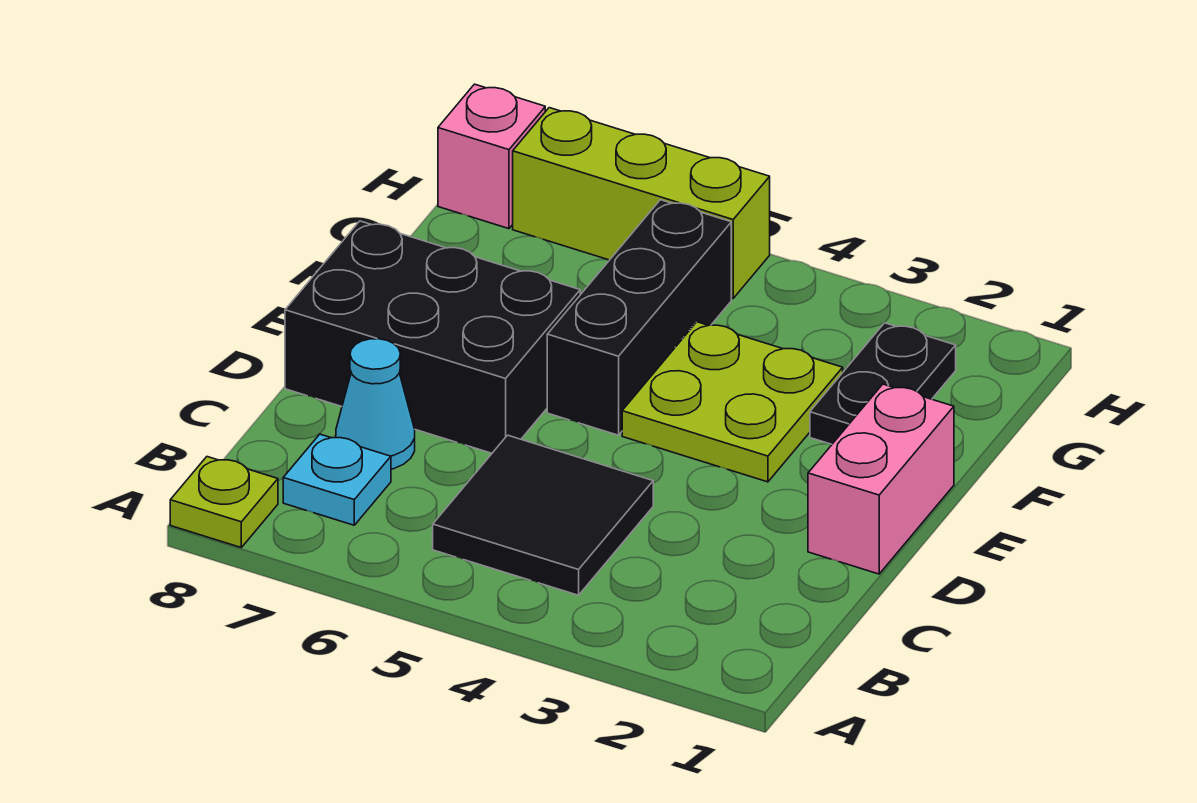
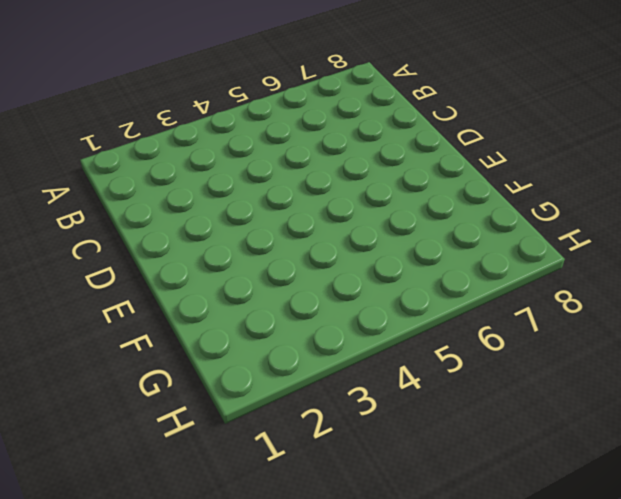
none -> lime plate A8 level 1
none -> black tile B4:C5 level 1

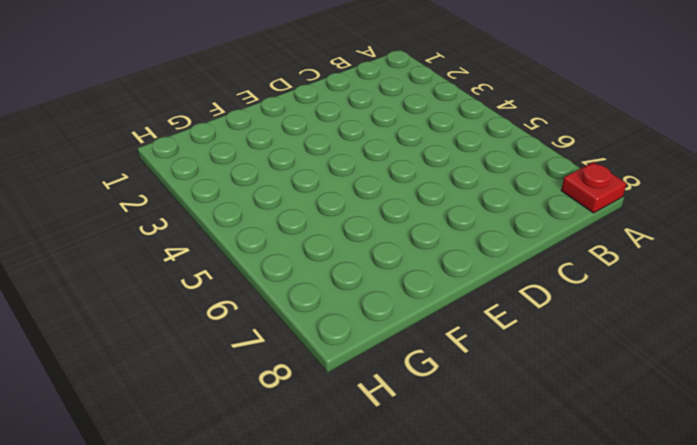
red plate A8 level 1 -> lime plate A8 level 1
none -> black tile B4:C5 level 1
none -> cyan plate B7 level 1

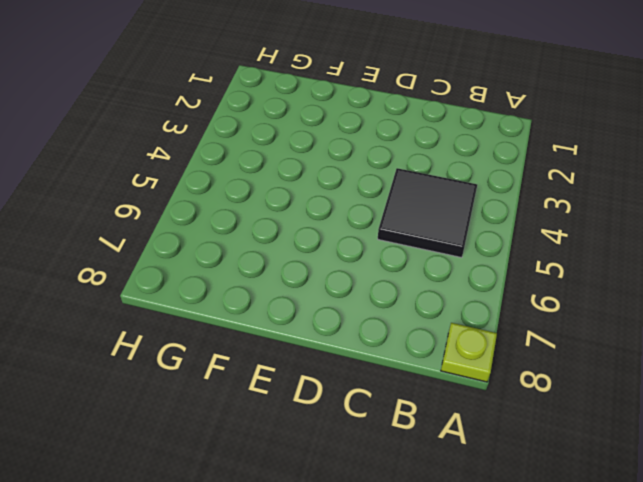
none -> cyan plate B7 level 1
none -> cyan cone C7 level 1

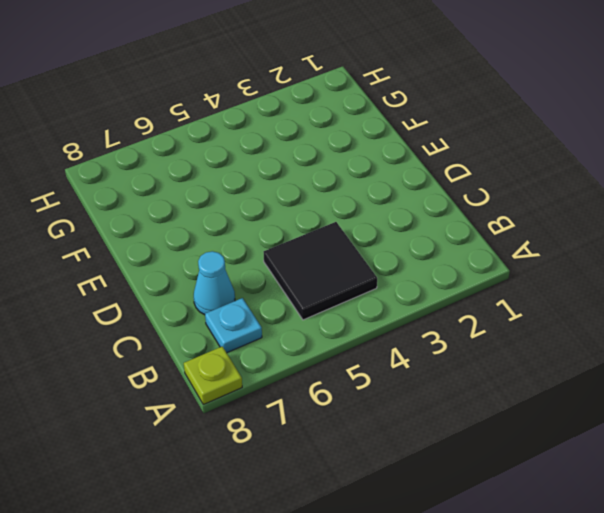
none -> pink brick D1:E1 level 1
none -> black brick D6:E8 level 1

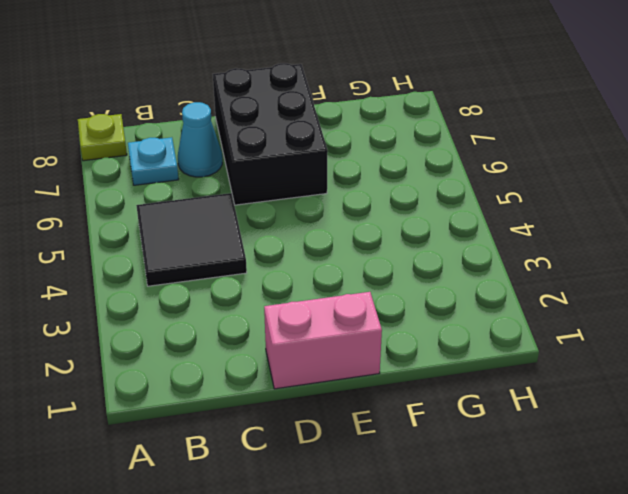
none -> lime plate E3:F4 level 1
none -> black brick E5:G5 level 1

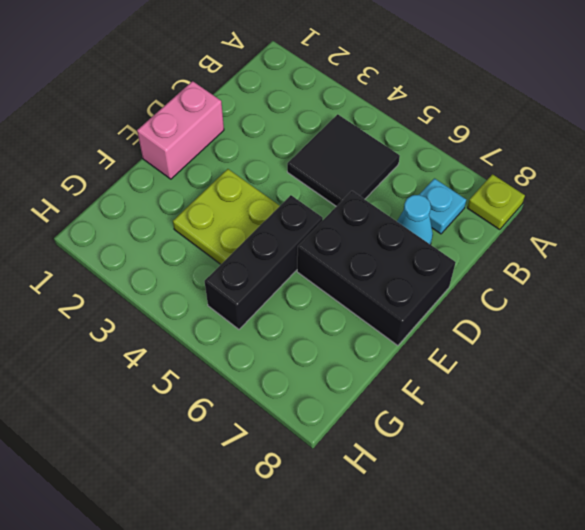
none -> black plate F2:G2 level 1
none -> lime brick H5:H7 level 1

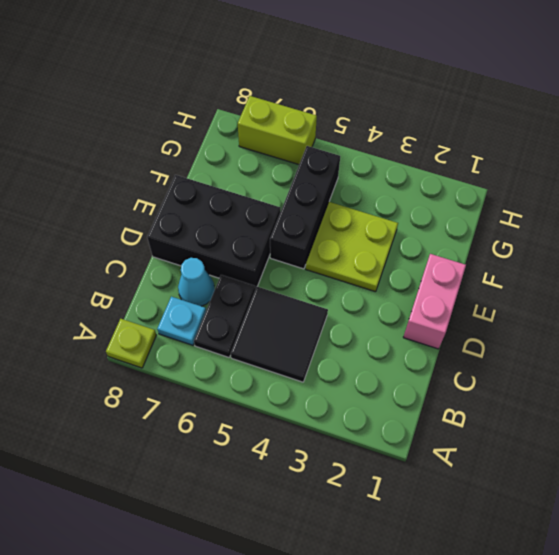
black plate B6:C6 level 1 -> black plate F2:G2 level 1
lime brick H6:H7 level 1 -> lime brick H5:H7 level 1
none -> pink brick H8 level 1

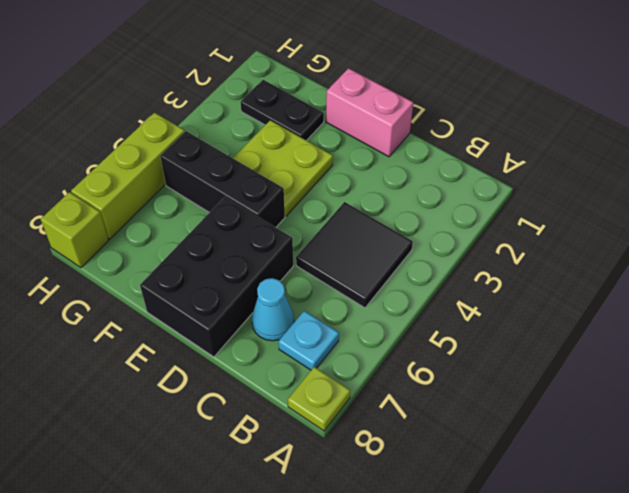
lime brick H8 level 1 -> pink brick H8 level 1

